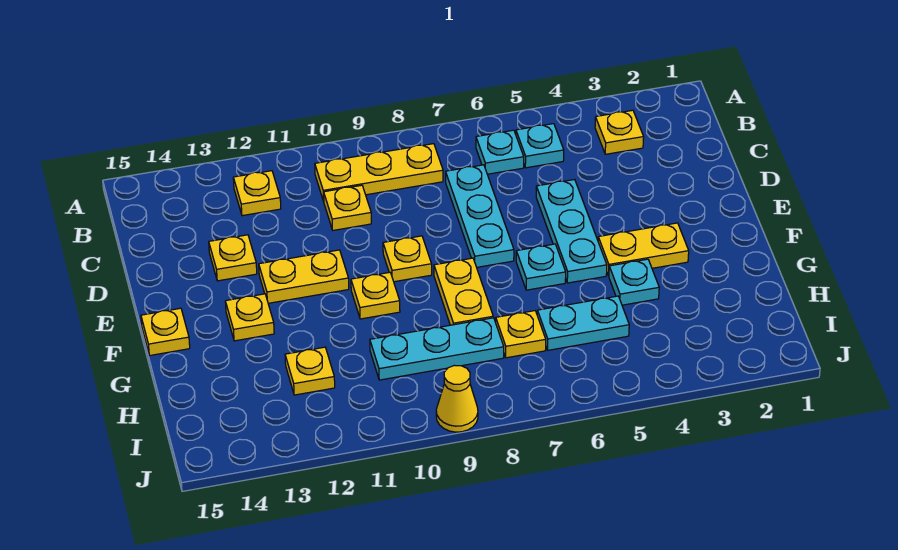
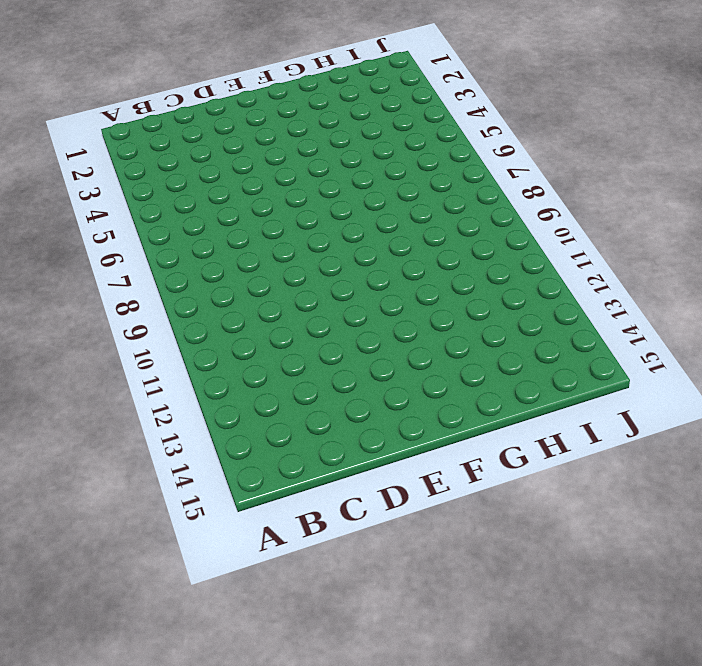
none -> yellow plate B3 level 1
none -> cyan plate B5 level 1
none -> cyan plate B6 level 1

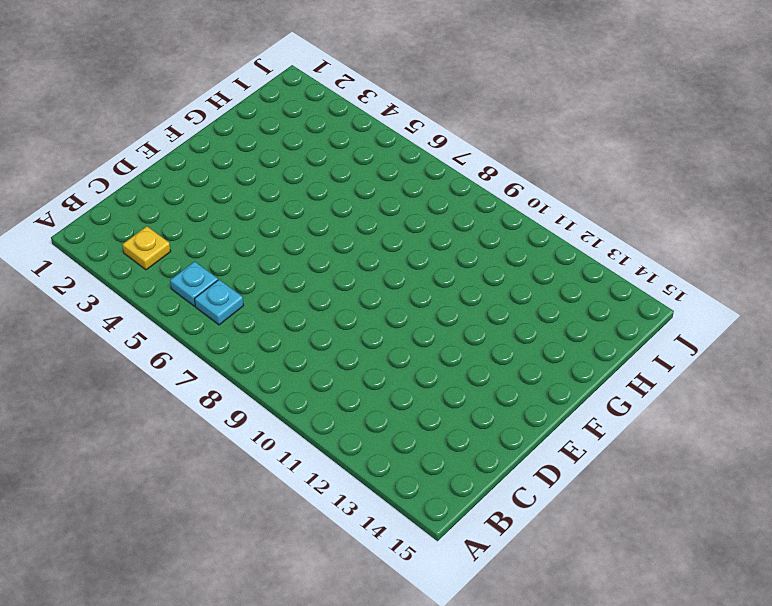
none -> yellow plate B8:B10 level 1
none -> yellow plate B12 level 1
none -> cyan plate C7:E7 level 1

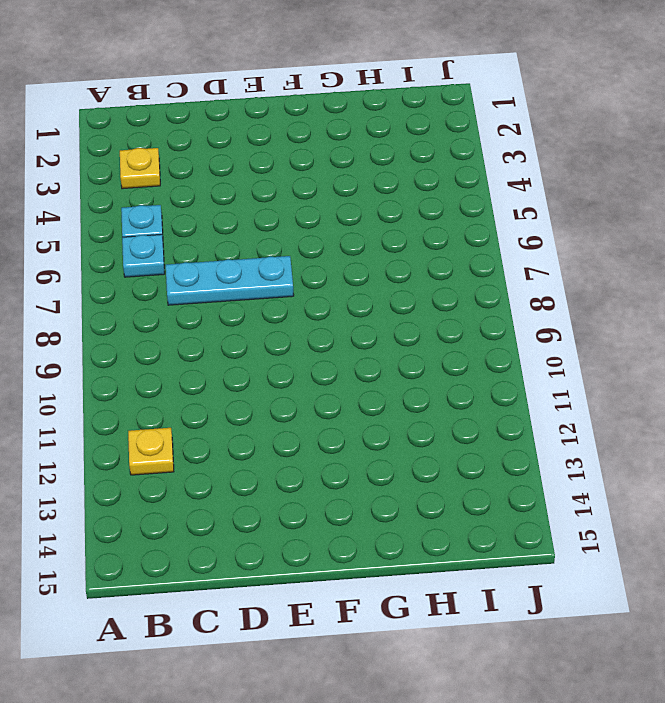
none -> yellow plate B8:B10 level 1
none -> yellow plate C10 level 1
none -> cyan plate D5:F5 level 1

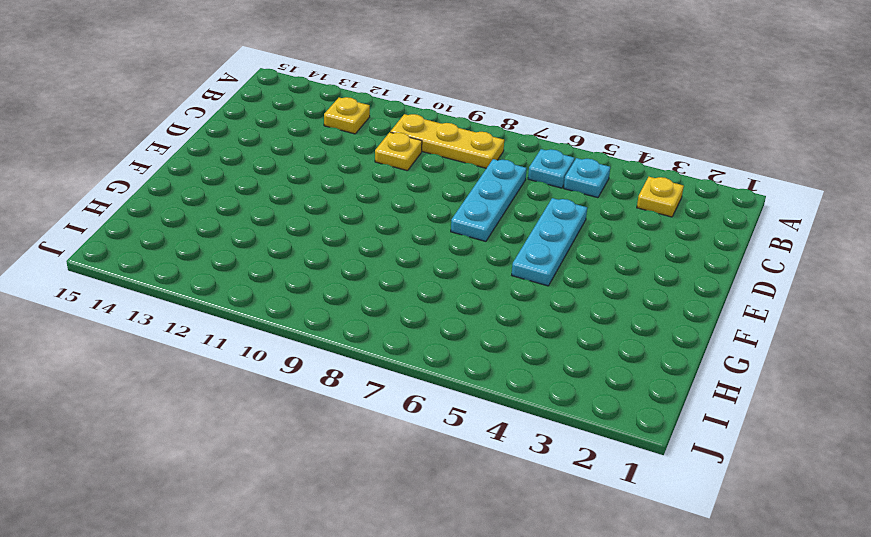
none -> yellow plate D13 level 1
none -> yellow plate E9 level 1
none -> yellow plate E11:E12 level 1

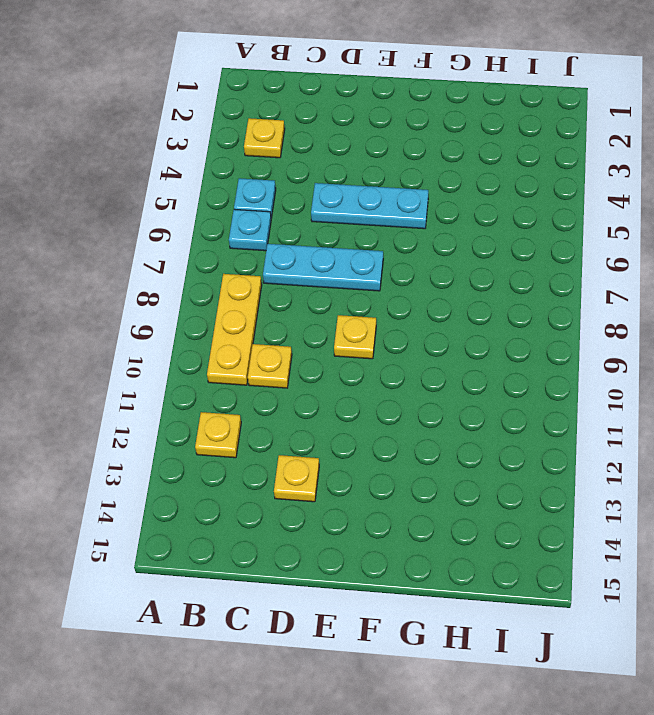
none -> yellow plate E11:E12 level 1
none -> yellow plate F3:F4 level 1
none -> cyan plate F6 level 1

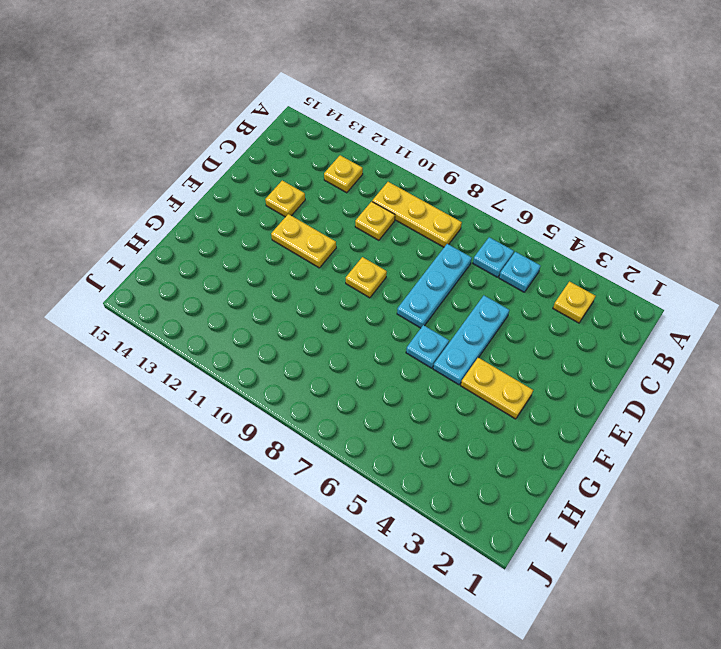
none -> yellow plate F8:G8 level 1
none -> yellow plate F10 level 1
none -> yellow plate F13 level 1

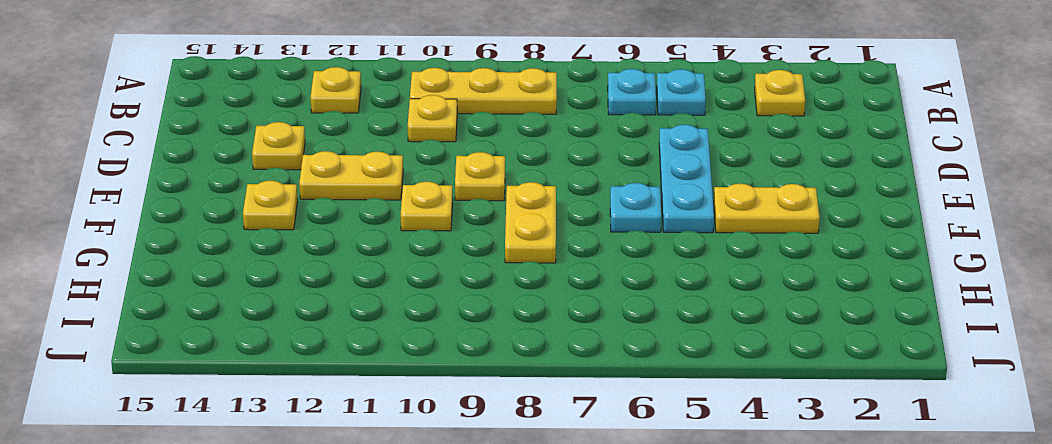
none -> cyan plate C7:E7 level 1
none -> yellow plate F15 level 1
none -> cyan plate G4 level 1

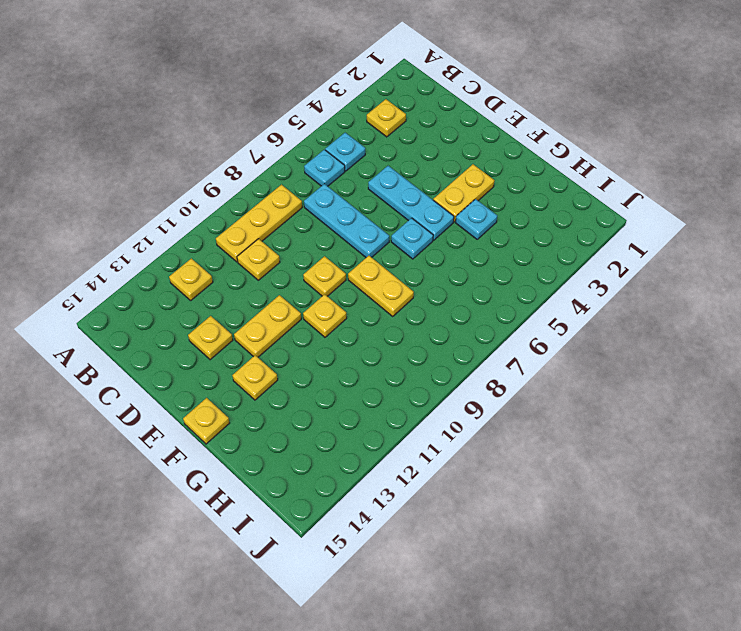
none -> cyan plate H5:H6 level 1
none -> yellow plate H7 level 1
none -> cyan plate H8:H10 level 1

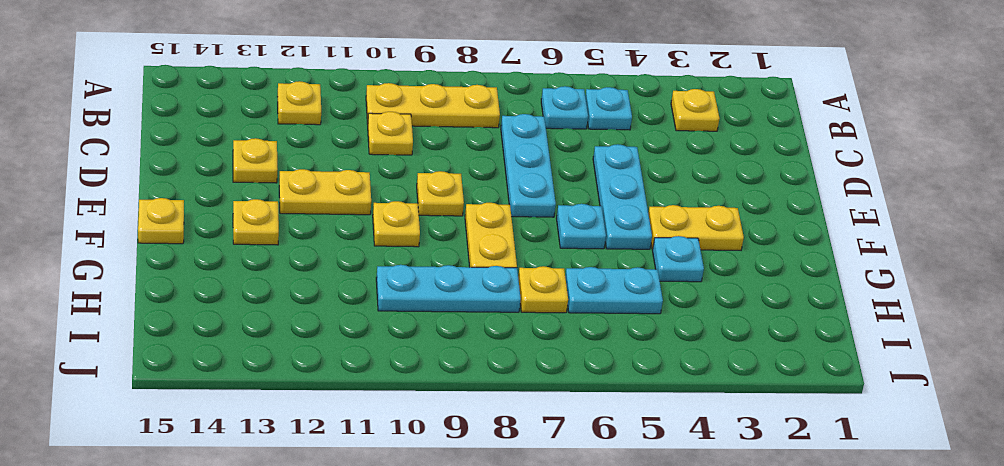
none -> yellow plate H12 level 1
none -> yellow cone J9 level 1

